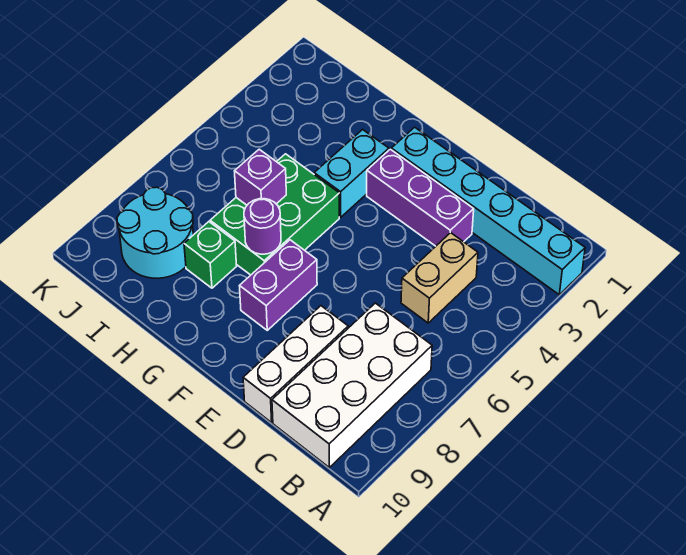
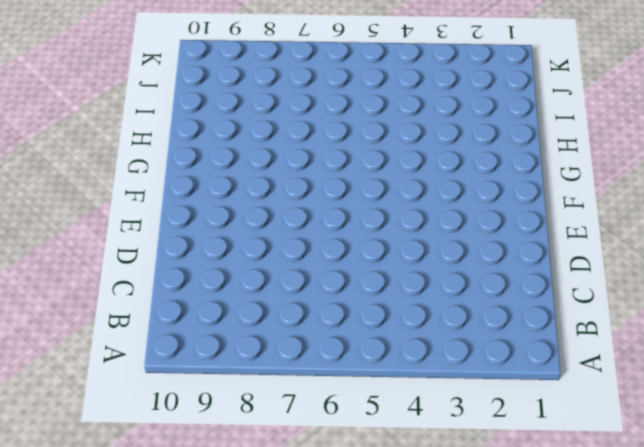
none -> cyan brick A2:F2 level 1
none -> white brick B7:C10 level 1
none -> tan brick C4:C5 level 1

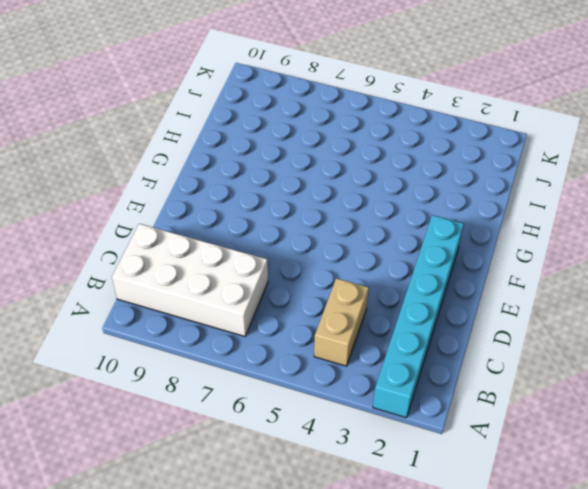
tan brick B4:C4 level 1 -> tan brick C4:C5 level 1
none -> purple brick D3:F3 level 1
none -> white brick D8:D10 level 1
none -> purple brick F7:F8 level 1

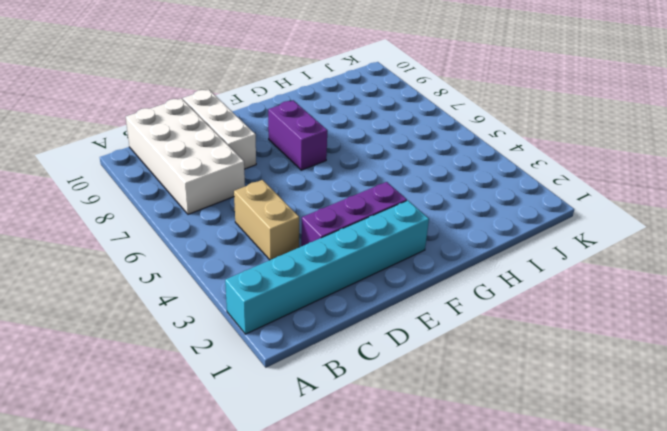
none -> cyan brick G3:G4 level 1
none -> green brick G5:H7 level 1
none -> green brick H8 level 1

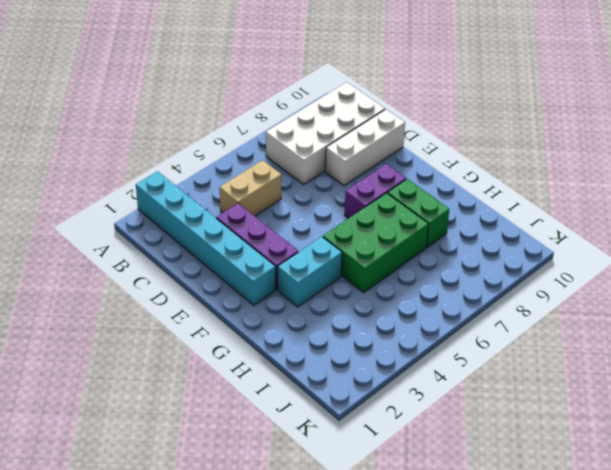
green brick G8:H8 level 1 -> green brick H8 level 1
none -> cyan round brick I8:J9 level 1
none -> purple round brick G7 level 2
none -> purple brick H6 level 2

